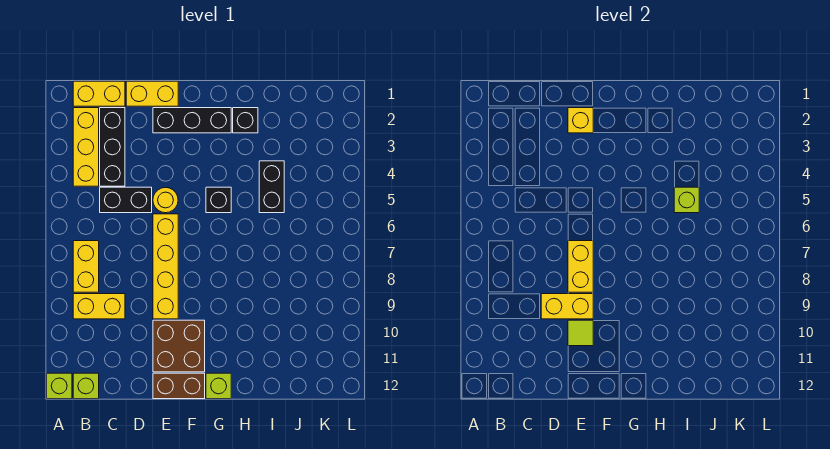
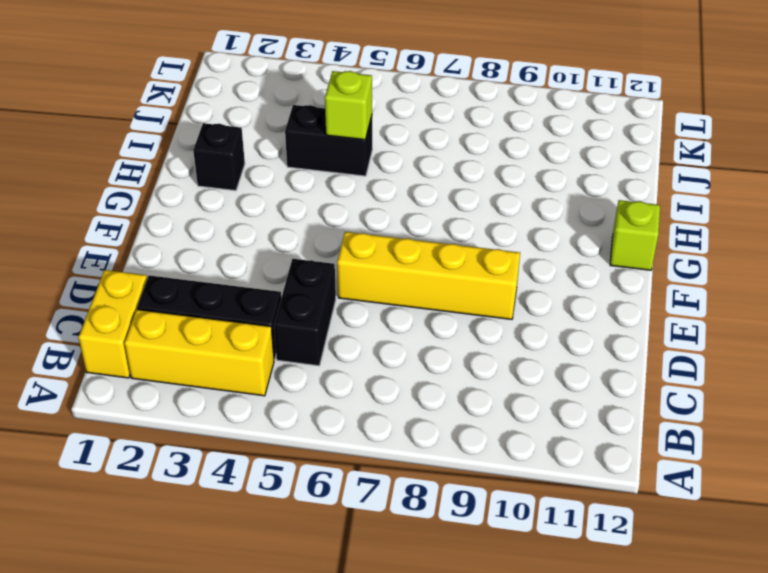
none -> lime brick A12 level 1
none -> yellow brick B7:B8 level 1
none -> yellow brick B9:C9 level 1

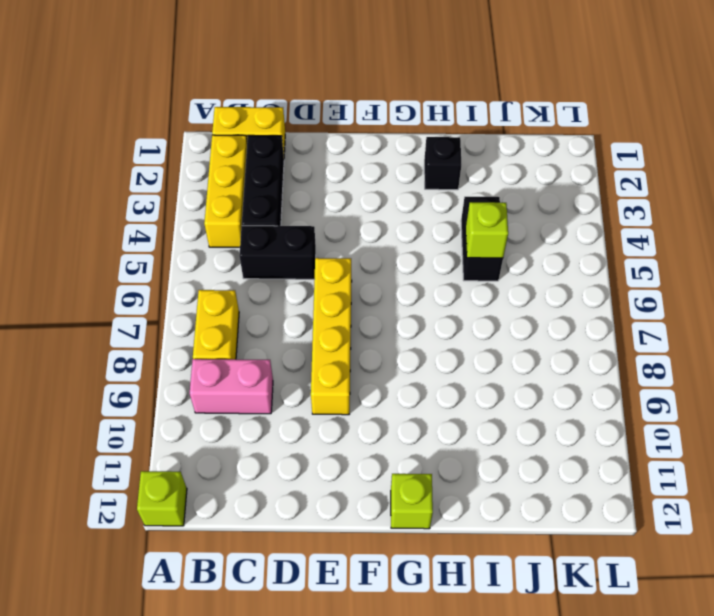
pink brick B9:C9 level 1 -> yellow brick B9:C9 level 1
none -> lime brick B12 level 1
none -> yellow brick D1:E1 level 1
none -> black brick E2:G2 level 1

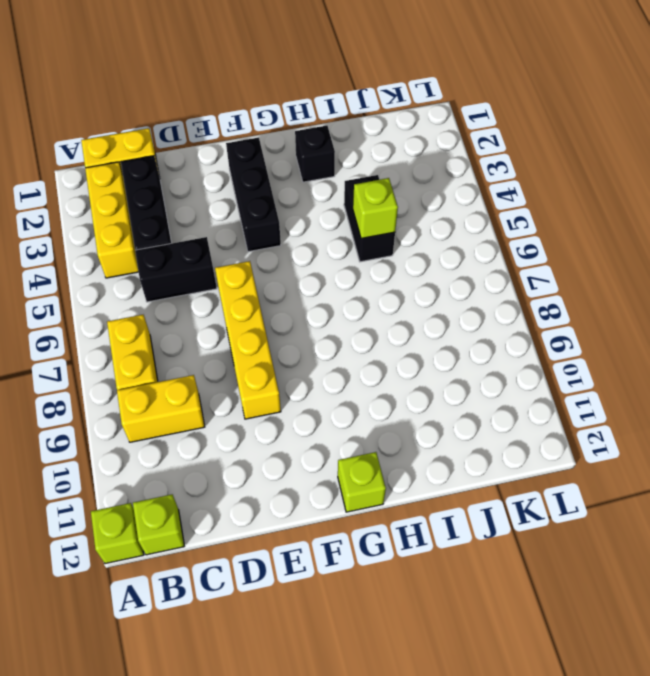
black brick F2:F4 level 1 -> black brick E2:G2 level 1
none -> yellow brick D1:E1 level 1
none -> yellow round brick E5 level 1
none -> brown brick E10:F11 level 1

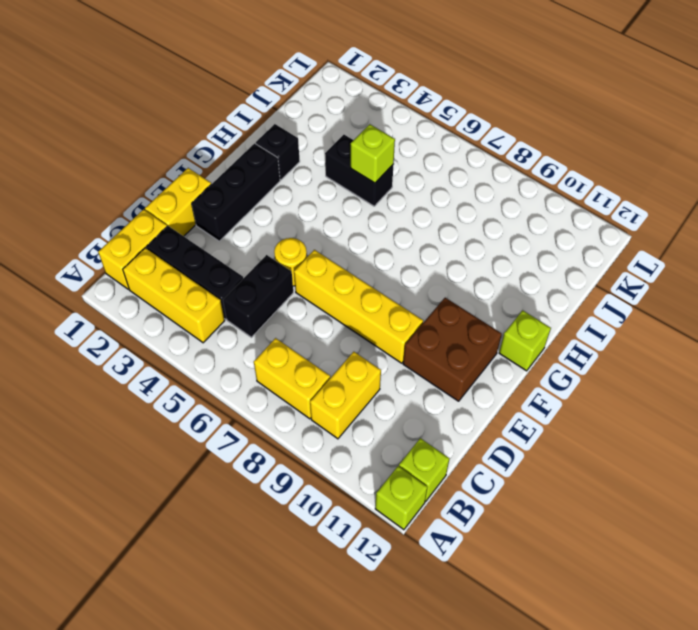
none -> brown brick E12:F12 level 1
none -> black brick G5 level 1
none -> yellow brick D9:E9 level 2

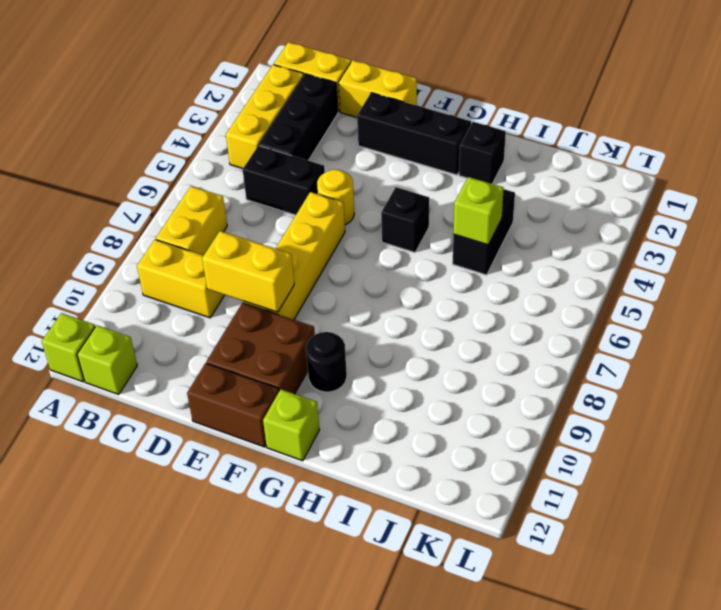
black round brick G10 level 1 -> none
none -> yellow brick E2 level 2
none -> yellow brick E7:E8 level 2
none -> lime tile E10 level 2

